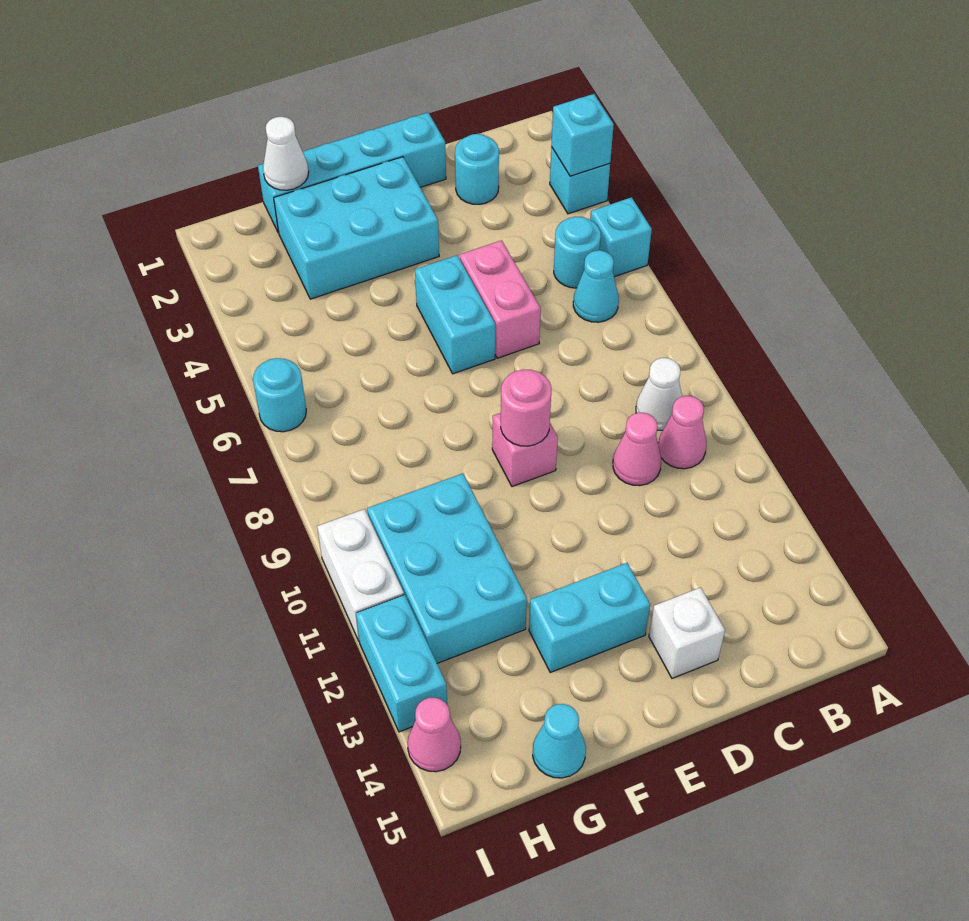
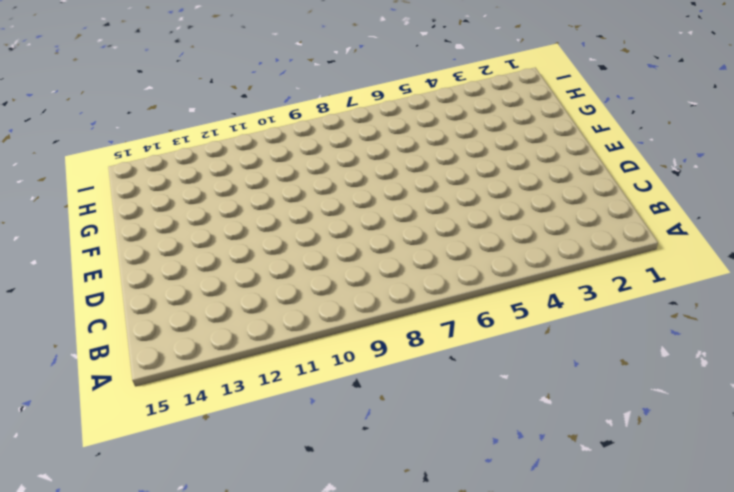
none -> cyan brick A3 level 1
none -> cyan brick A5 level 1
none -> cyan round brick B5 level 1

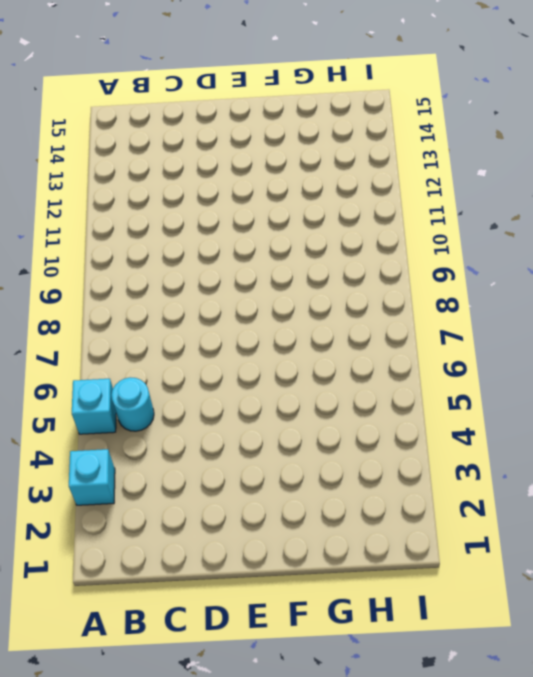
none -> cyan cone B6 level 1
none -> white cone B9 level 1
none -> pink cone B10 level 1

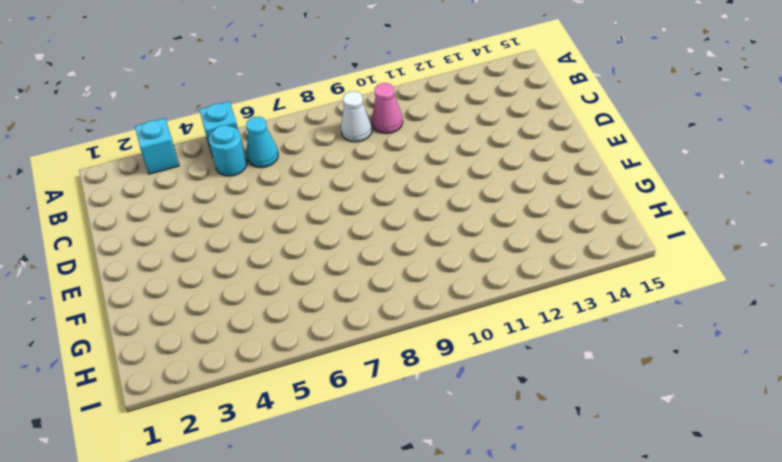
none -> cyan round brick C2 level 1
none -> pink cone C10 level 1
none -> cyan brick D1:G1 level 1

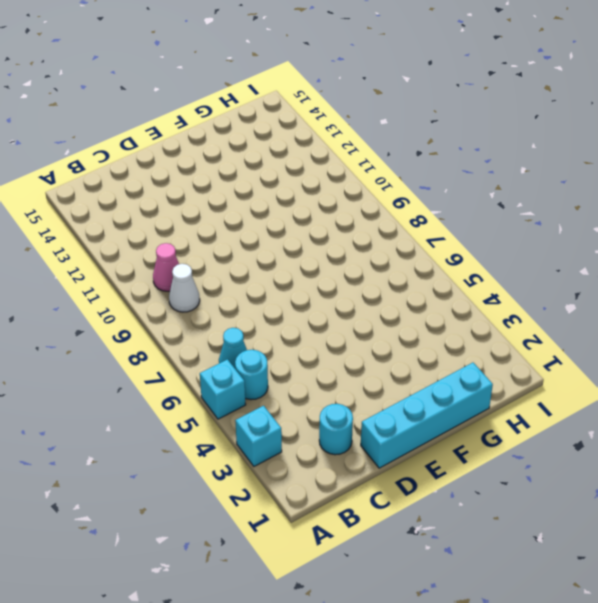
none -> pink cone C10 level 1
none -> pink brick D5:D6 level 1
none -> white brick D14 level 1

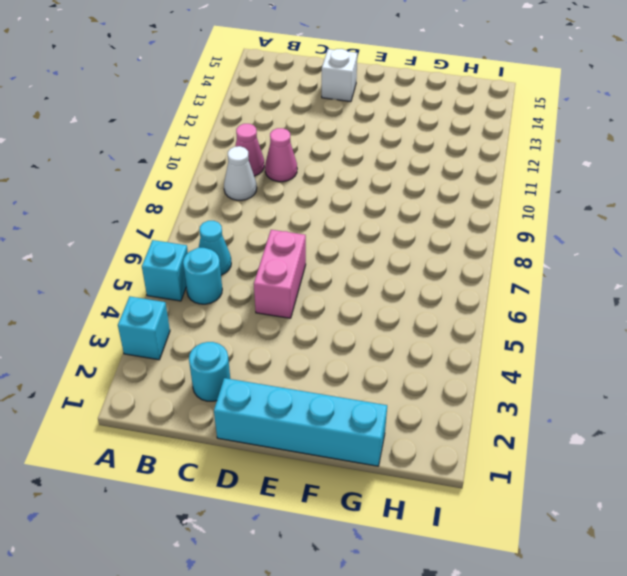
none -> cyan brick E2:G3 level 1
none -> cyan brick E5:E6 level 1
none -> pink brick E9 level 1

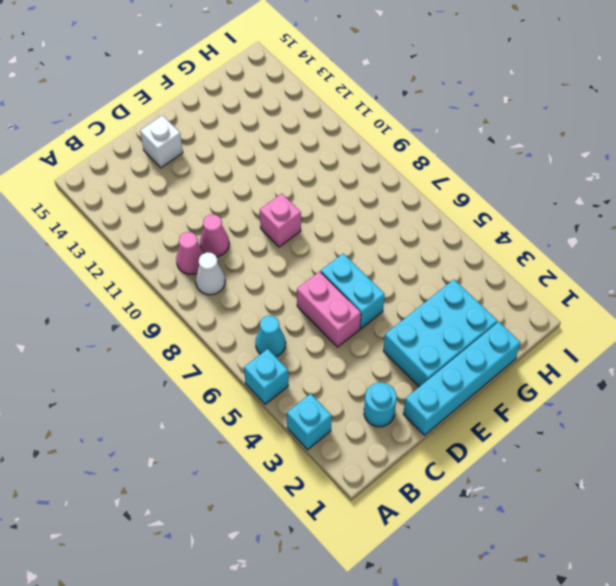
none -> cyan round brick B5 level 1
none -> cyan brick E13:F13 level 1
none -> cyan brick G10:H12 level 1

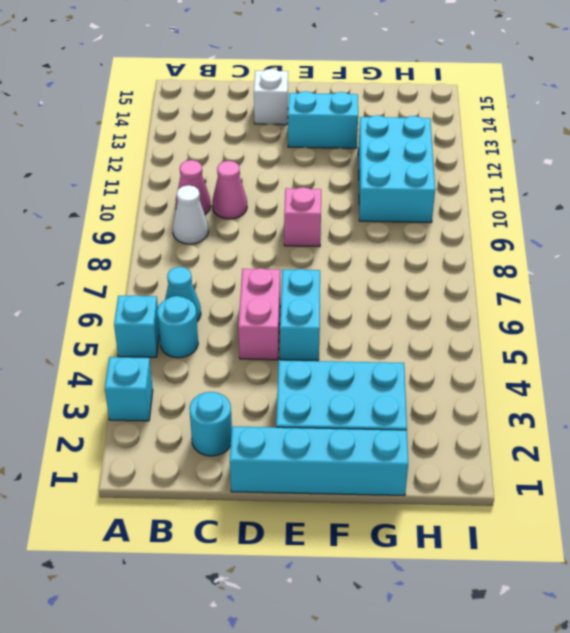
none -> cyan cone G15 level 1
none -> cyan round brick I6 level 1
none -> white brick I10:I11 level 1

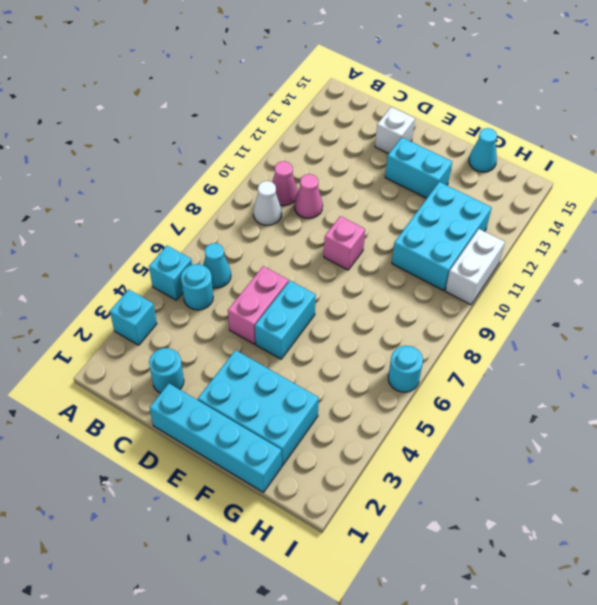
none -> cyan brick I12:I13 level 1
none -> pink cone I14 level 1
none -> cyan brick A3 level 2

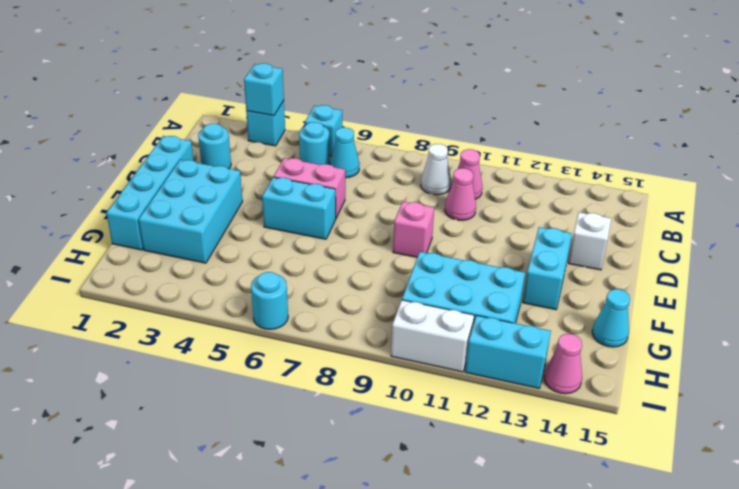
none -> pink round brick E9 level 2
none -> white cone G1 level 2

